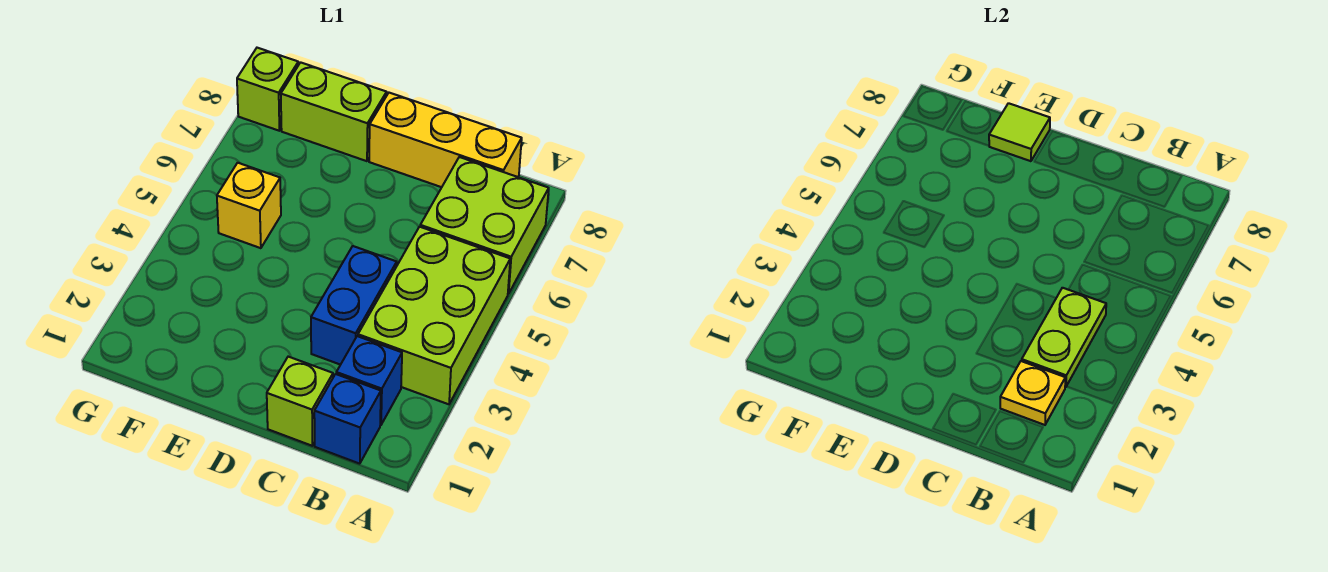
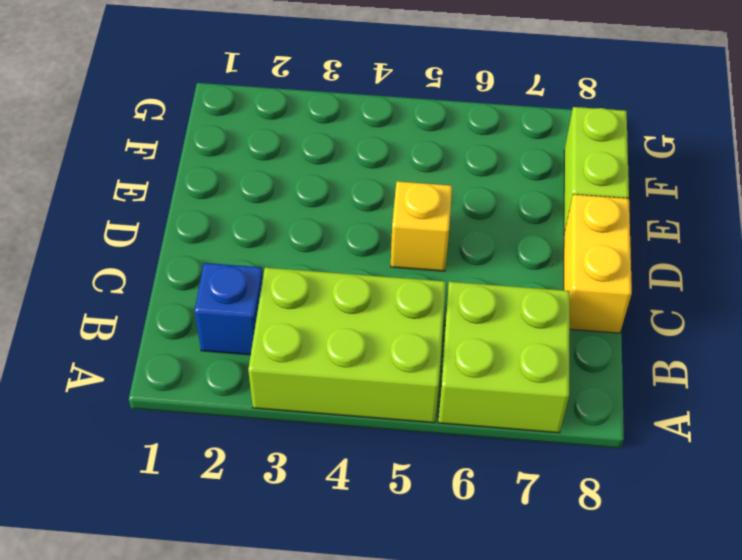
yellow brick C8:D8 level 1 -> yellow brick B8:D8 level 1
yellow brick D5 level 1 -> yellow brick F5 level 1
none -> blue brick B1 level 1
none -> lime brick C1 level 1
none -> blue brick C3:C4 level 1

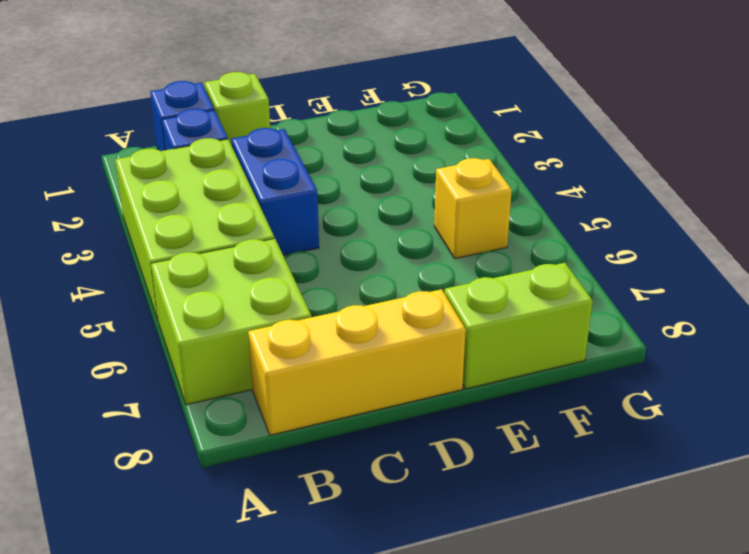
none -> lime brick G8 level 1
none -> yellow plate B2 level 2
none -> lime plate B3:B4 level 2

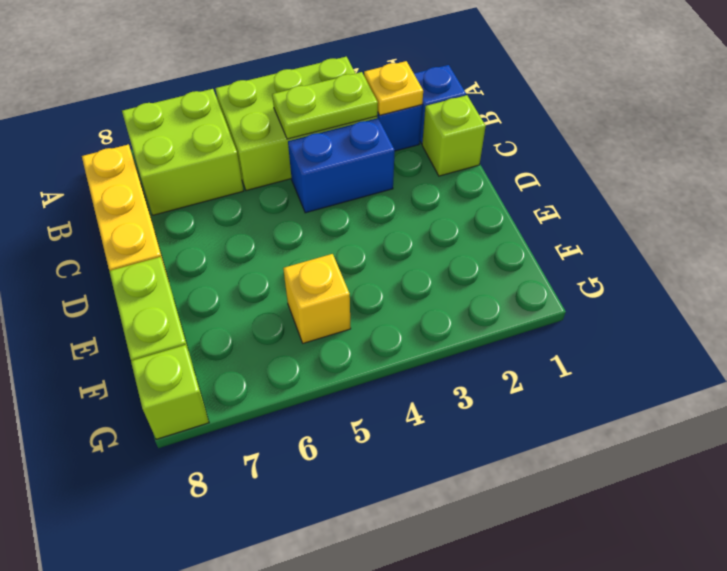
none -> lime tile E8 level 2

